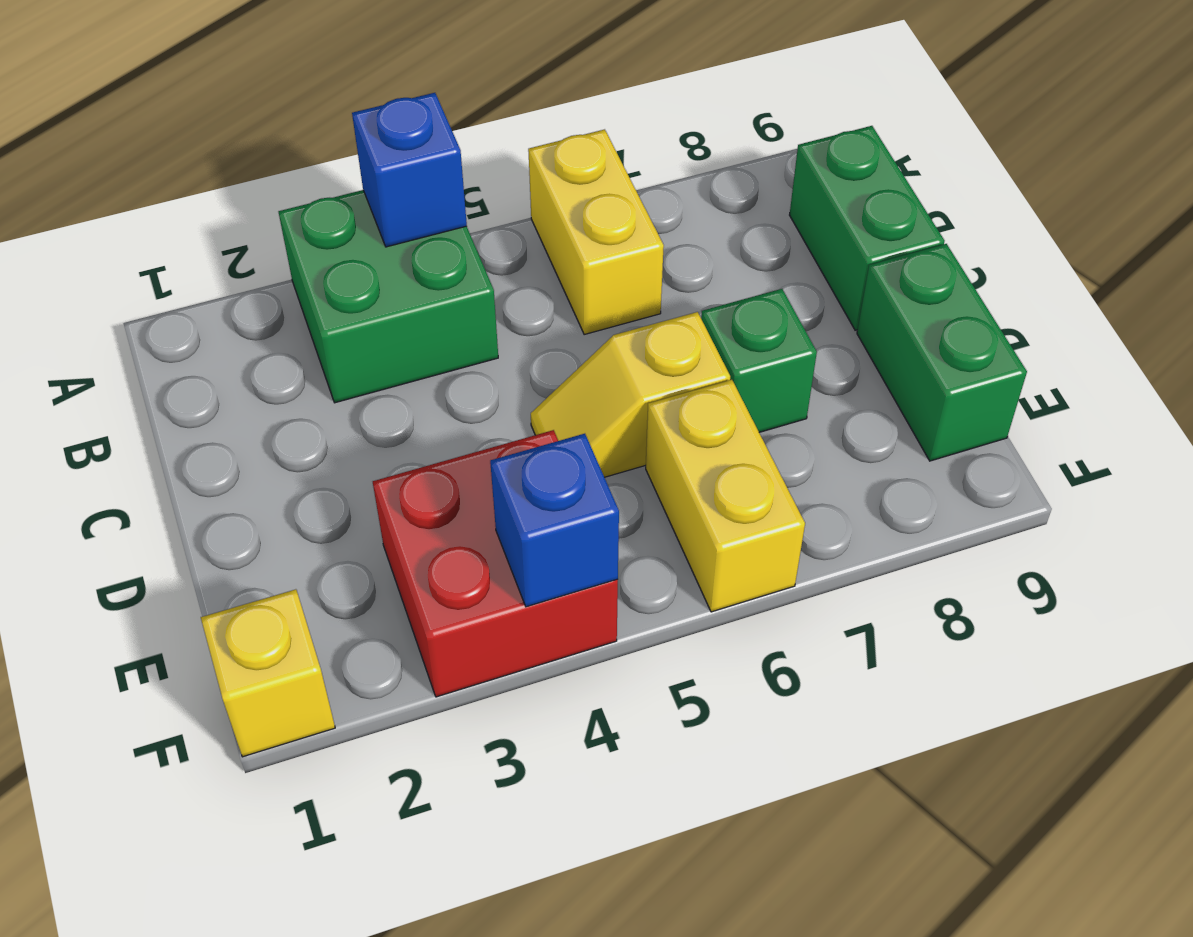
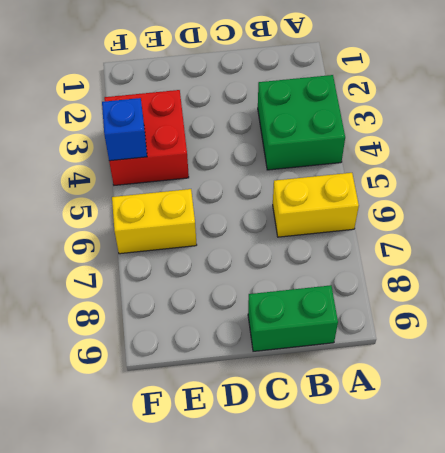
none -> yellow slope D5:D6 level 1 top 6
none -> green brick D7 level 1

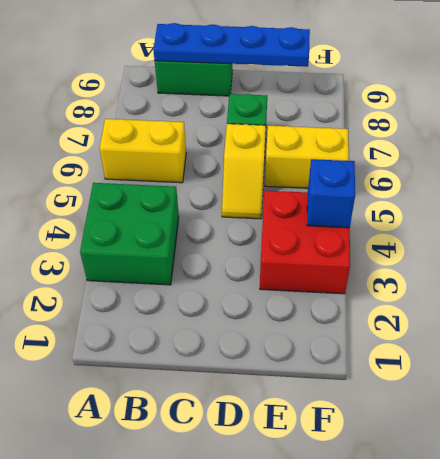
blue plate B9:E9 level 2 -> none
none -> green brick D9:E9 level 1
none -> yellow brick F1 level 1

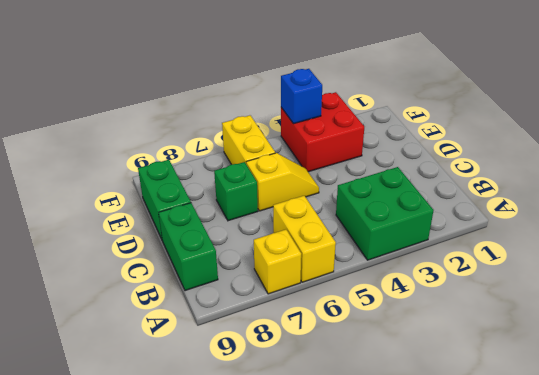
yellow brick A7 level 1 -> yellow brick F1 level 1
none -> blue brick A4 level 2

